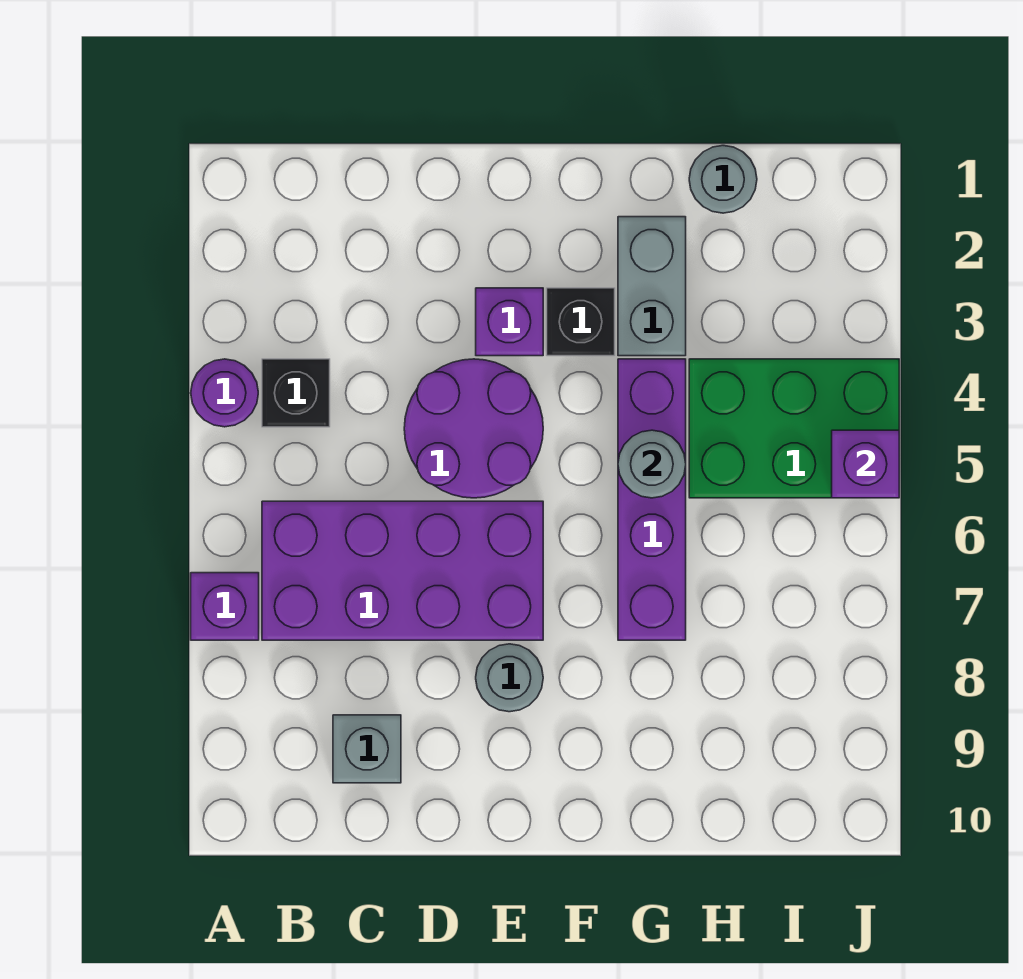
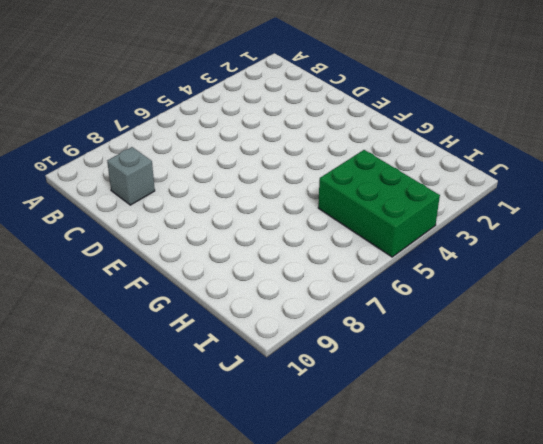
none -> purple round brick A4 level 1
none -> purple brick A7 level 1
none -> black brick B4 level 1

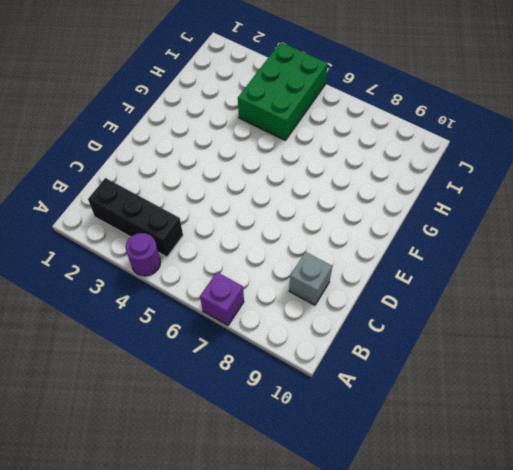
black brick B2:B4 level 1 -> black brick B4 level 1
none -> purple brick B6:E7 level 1
none -> purple round brick D4:E5 level 1
none -> purple brick E3 level 1

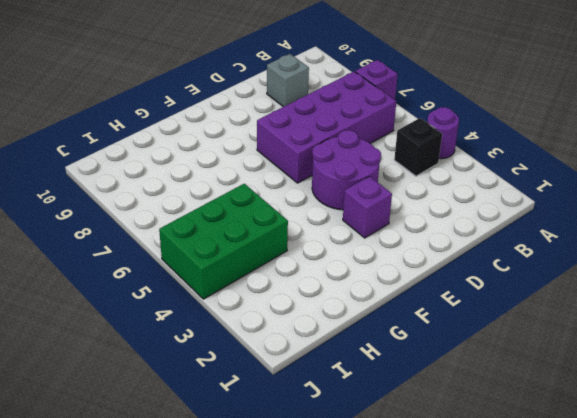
none -> grey round brick E8 level 1
none -> black brick F3 level 1
none -> grey brick G2:G3 level 1

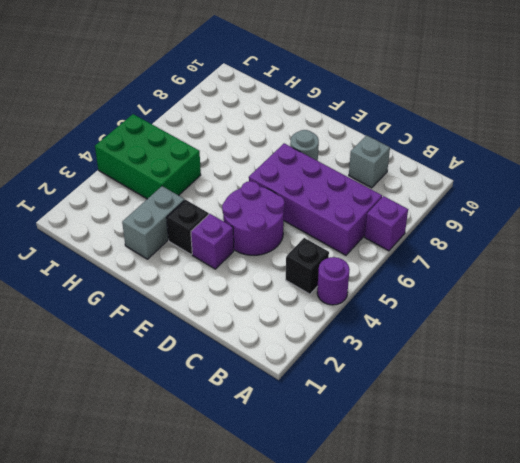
none -> purple brick G4:G7 level 1
none -> grey round brick H1 level 1
none -> grey round brick G5 level 2

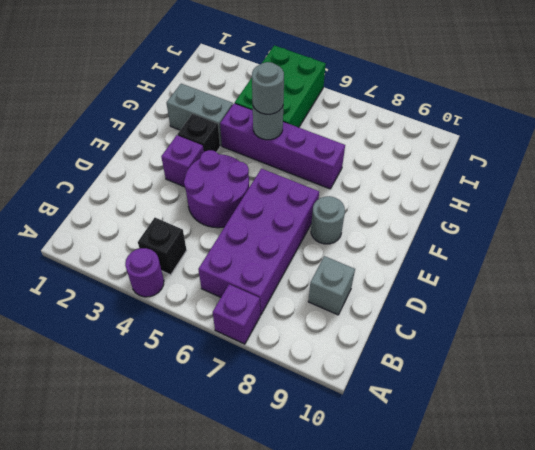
grey round brick G5 level 3 -> grey round brick H1 level 1
none -> purple brick J5 level 2

